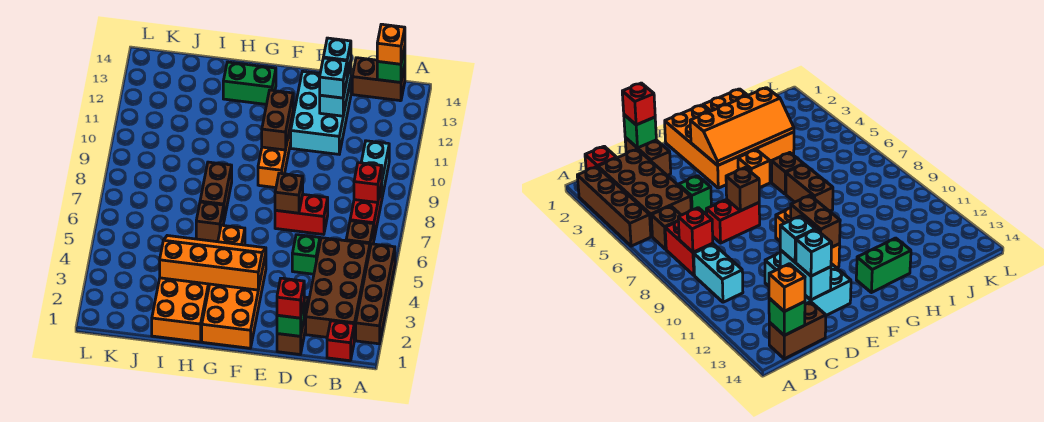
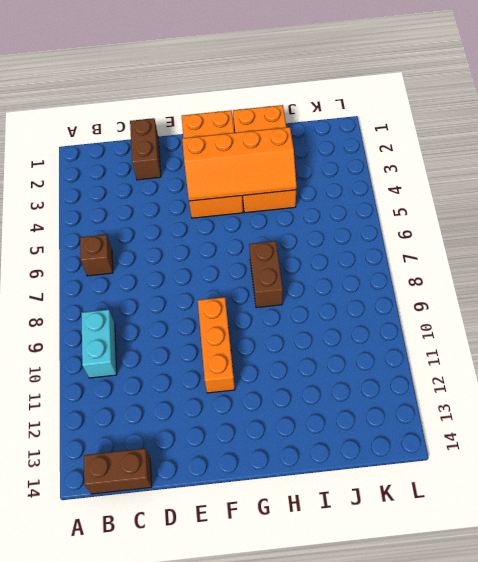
none -> brown brick A2:A5 level 1
none -> red brick B1 level 1
none -> brown brick B2:C5 level 1

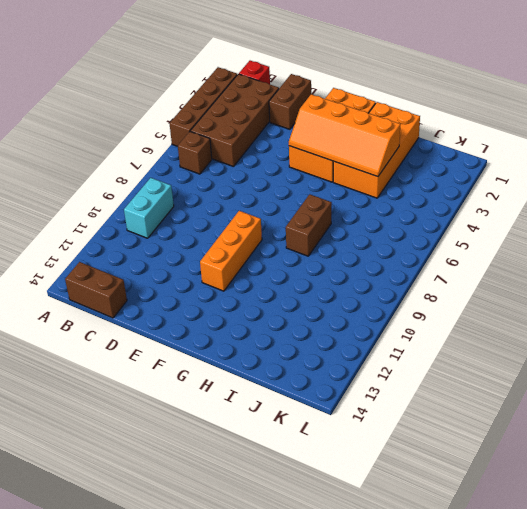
none -> red brick B7:B8 level 1
none -> green brick D5 level 1
none -> red brick D7:E7 level 1

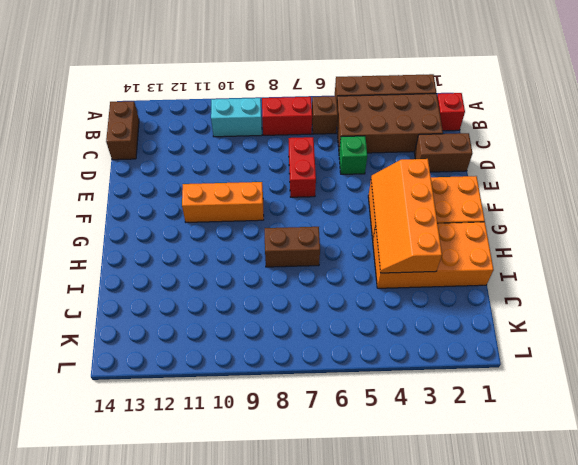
none -> cyan brick D11:E13 level 1
none -> orange brick G5 level 1
none -> green brick G13:H13 level 1

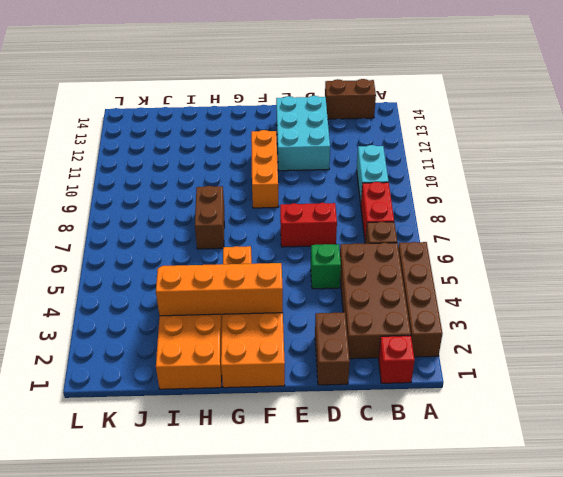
none -> green brick G13:H13 level 1
none -> brown brick H6 level 1
none -> red brick B8 level 2

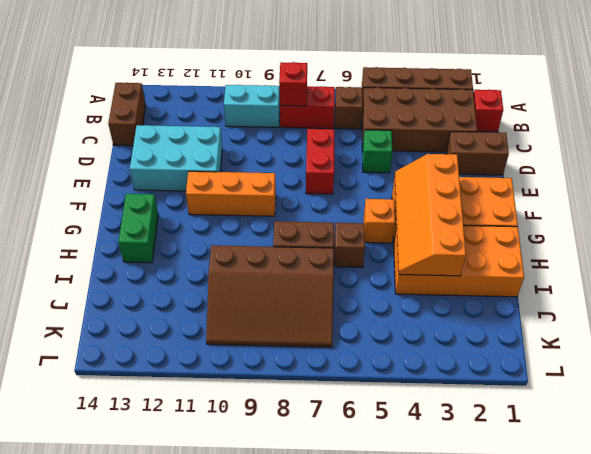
brown slope I7:K10 level 1 top I -> none
none -> green brick B14 level 2
none -> green brick D1 level 2
none -> cyan brick D12:D13 level 2

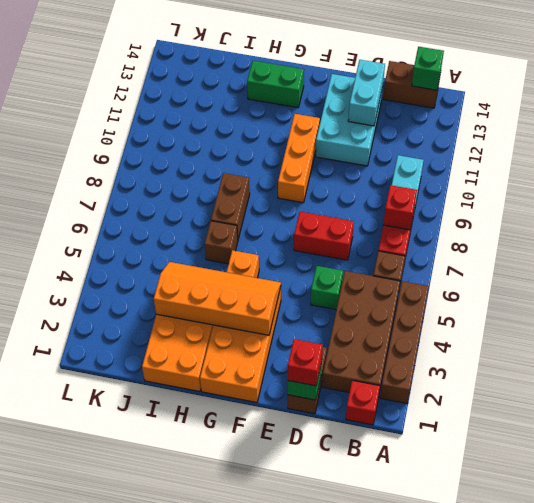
none -> brown brick E7 level 2
none -> brown brick F10:F11 level 2
none -> orange brick B14 level 3

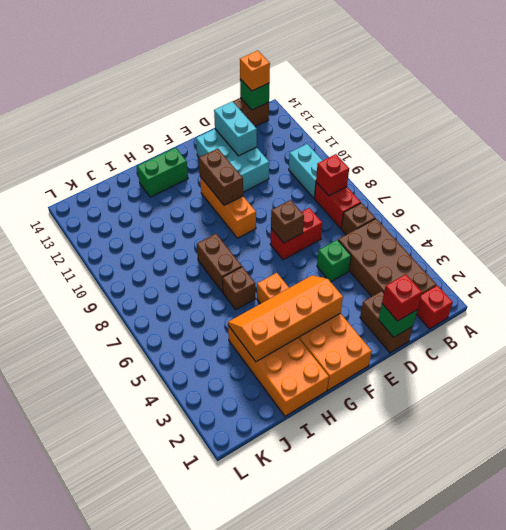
none -> brown brick A2:A5 level 1
none -> cyan brick D12 level 3
none -> cyan brick D13 level 3

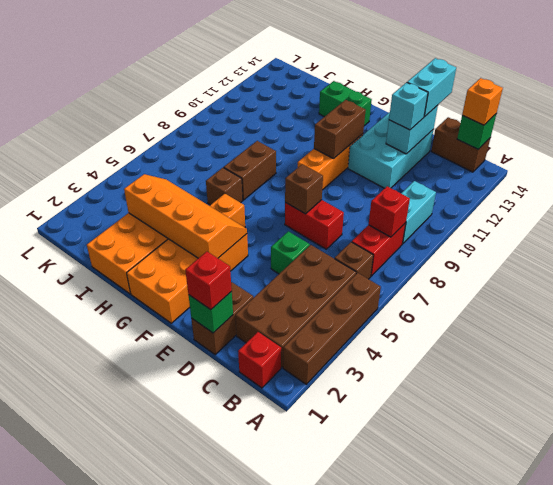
cyan brick D13:D14 level 3 -> cyan brick D13 level 3

